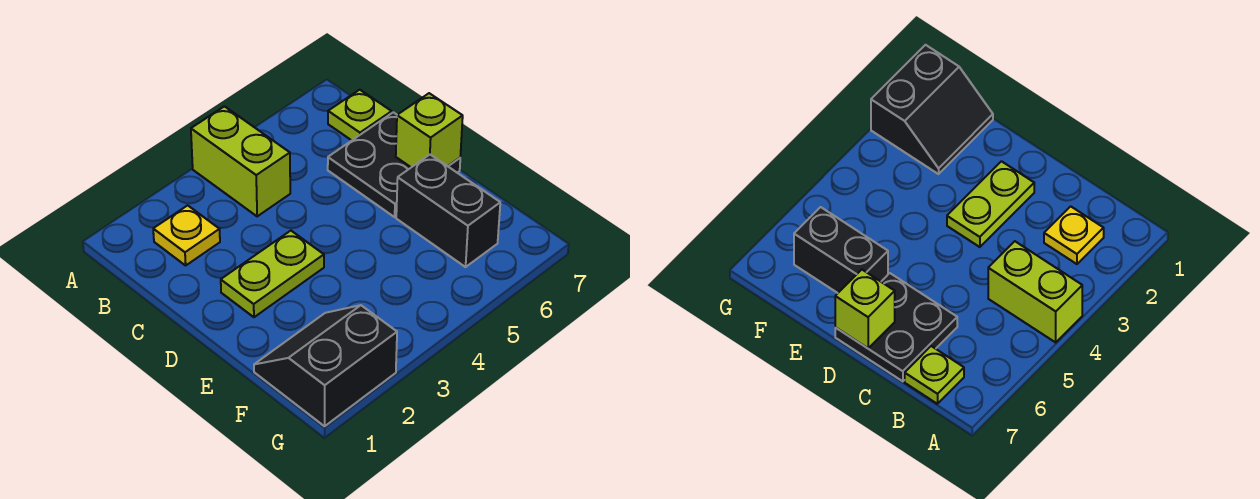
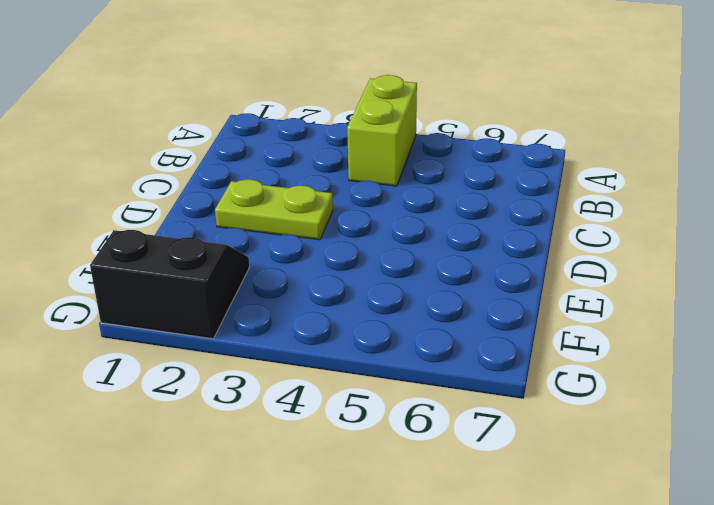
none -> yellow plate B2 level 1
none -> lime plate B7 level 1

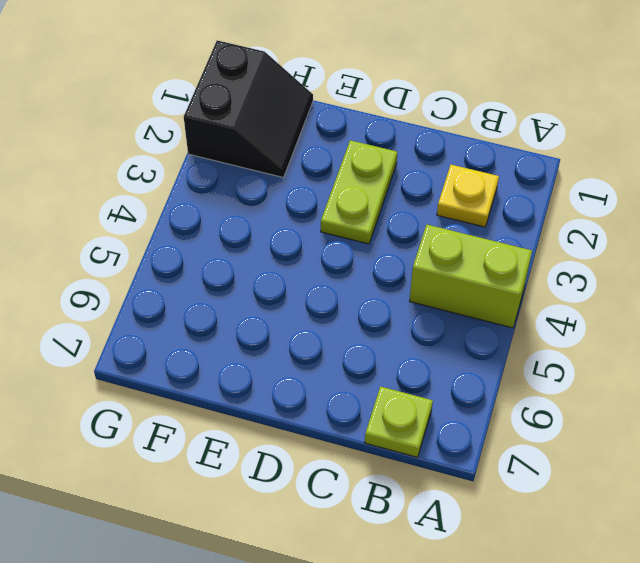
none -> black plate C6:D7 level 1
none -> black brick E6:F6 level 1

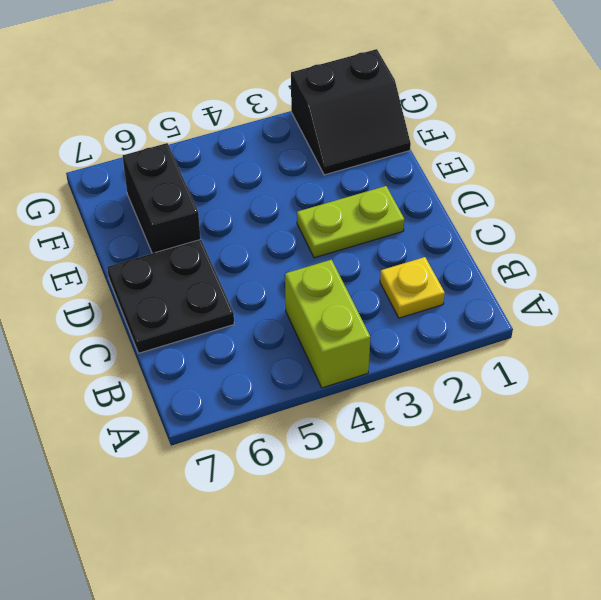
none -> lime plate B7 level 1
none -> lime brick D7 level 2

